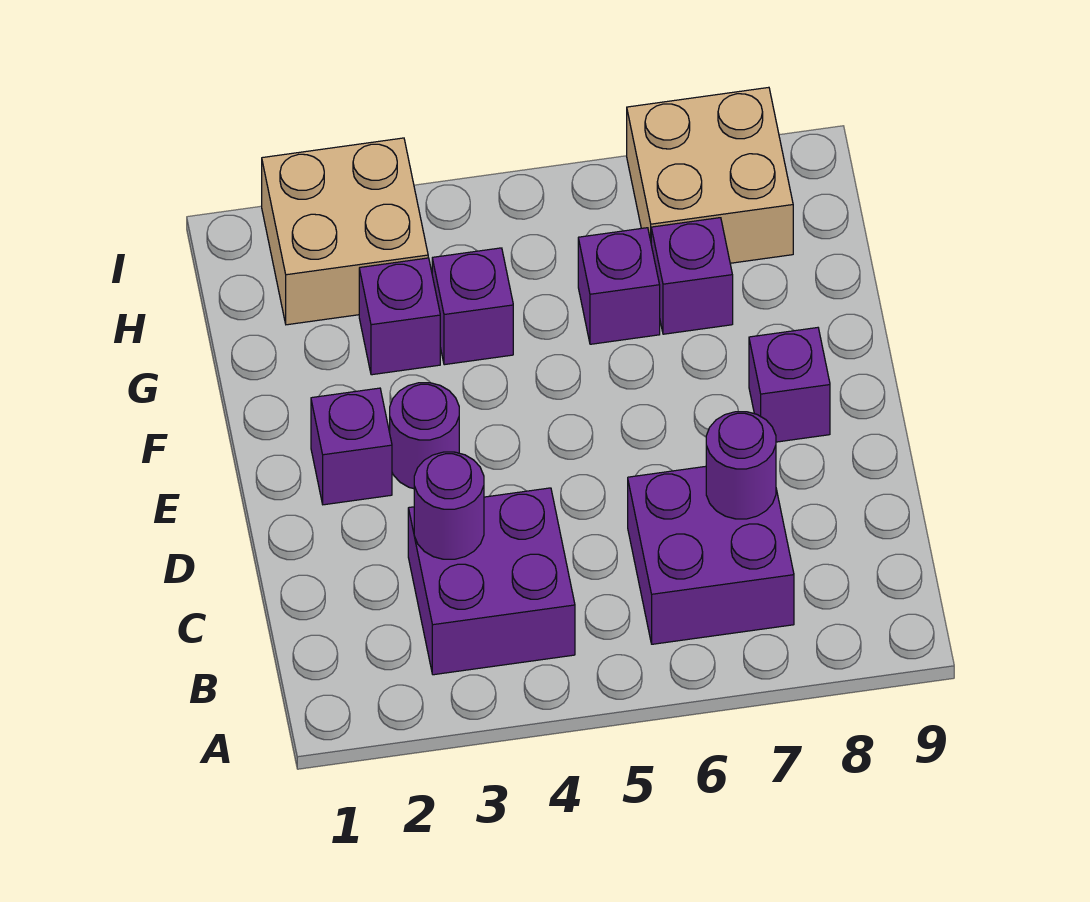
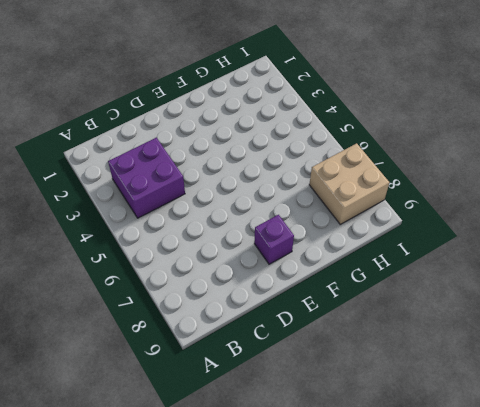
none -> purple brick B6:C7 level 1
none -> purple brick E2 level 1
none -> purple round brick E3 level 1

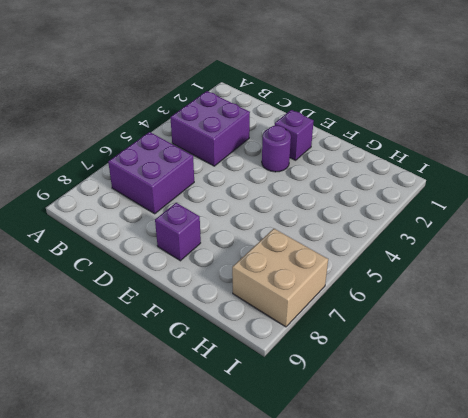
none -> purple brick G3 level 1
none -> purple brick G4 level 1
none -> purple brick G6 level 1

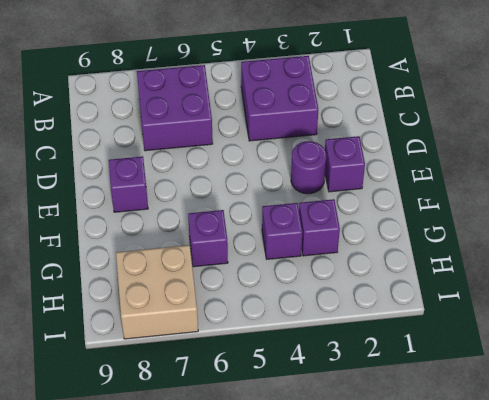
none -> purple brick G7 level 1
none -> tan brick H2:I3 level 1
none -> purple round brick C3 level 2

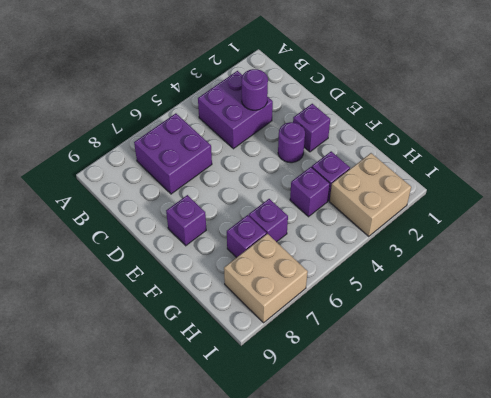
none -> purple round brick C7 level 2

